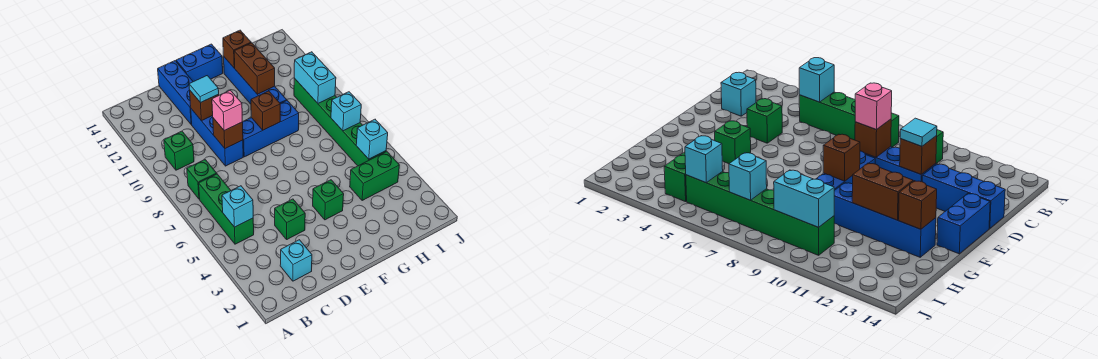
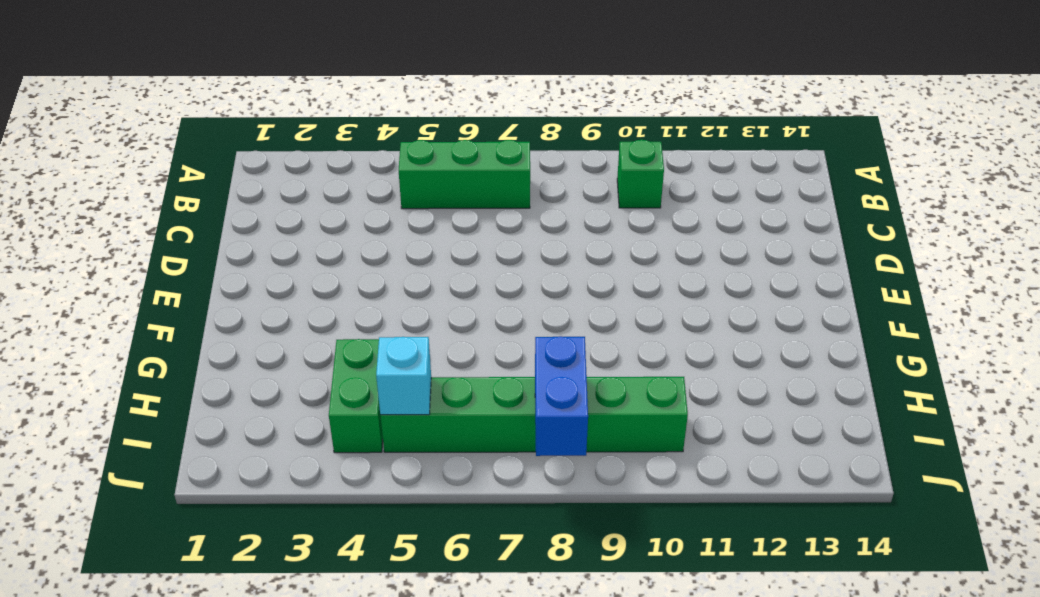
blue brick I8:J8 level 2 -> blue brick E14:F14 level 1
none -> green brick B8 level 1
none -> cyan brick C2 level 1
none -> green brick D4 level 1

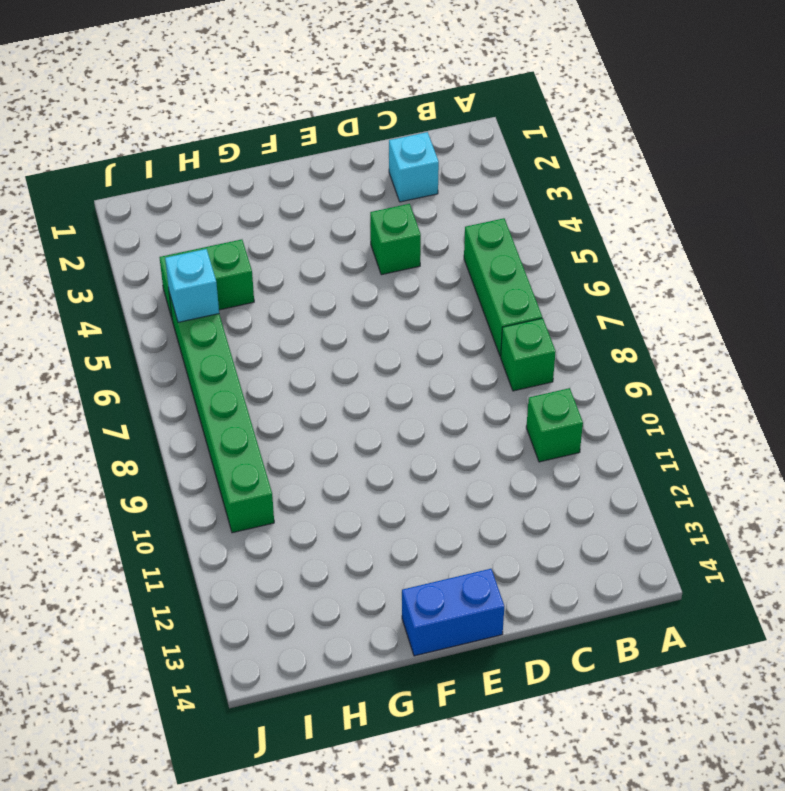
none -> blue brick D9:D11 level 1
none -> blue brick D12:D14 level 1
none -> blue brick E9:G9 level 1

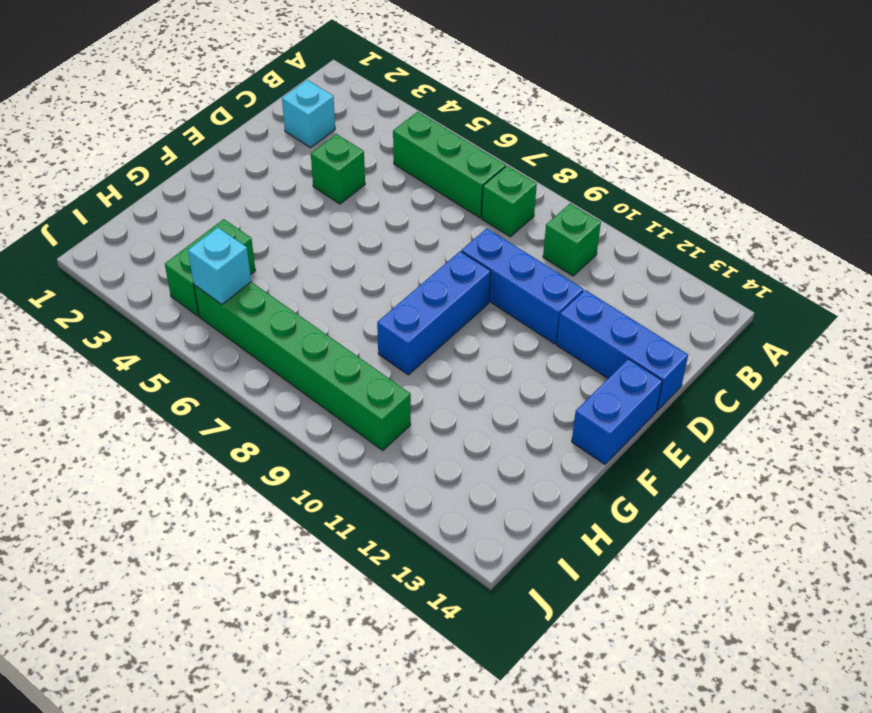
none -> green brick F4 level 1
none -> blue brick G10:G13 level 1
none -> cyan brick B5 level 2

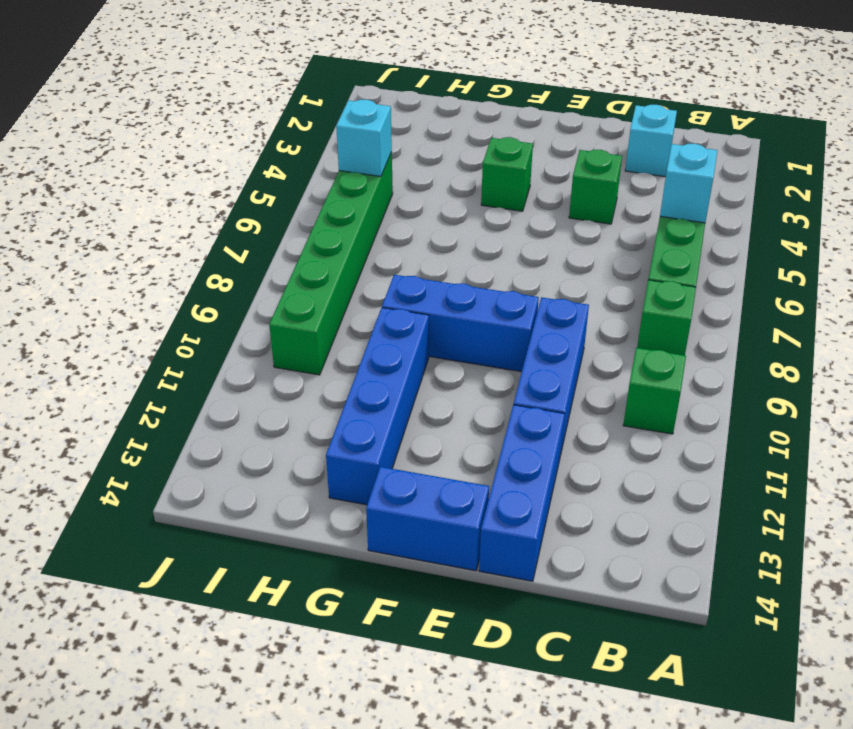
none -> green brick H4:I4 level 1
none -> brown brick D9 level 2
none -> brown brick D11 level 2

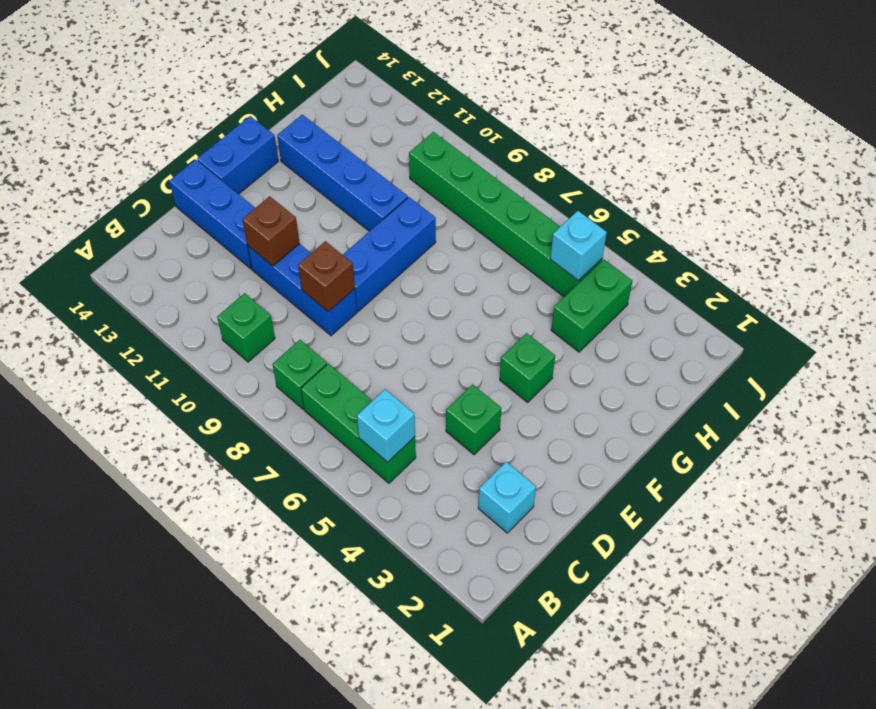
none -> brown brick F9 level 2
none -> brown brick G11:G12 level 2
none -> brown brick G13 level 2

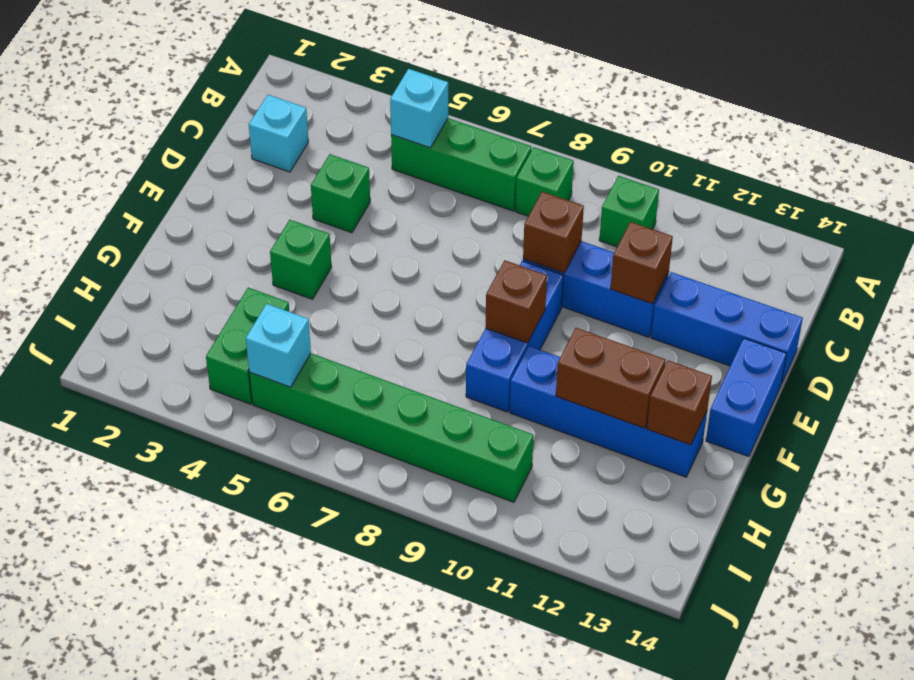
none -> cyan brick I7 level 2
none -> cyan brick I9:I10 level 2
none -> pink brick D9 level 3

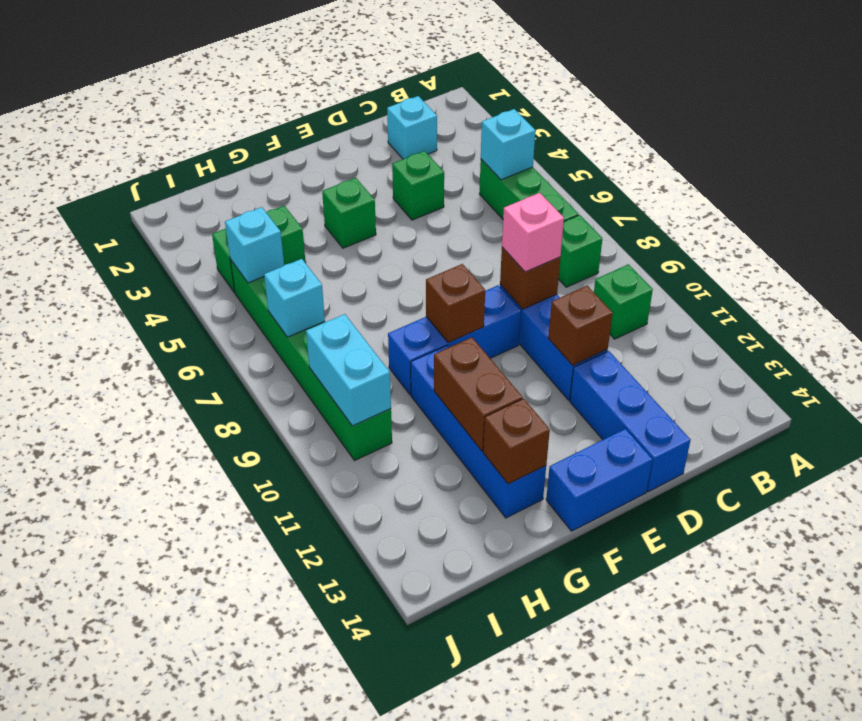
none -> cyan tile D11 level 3

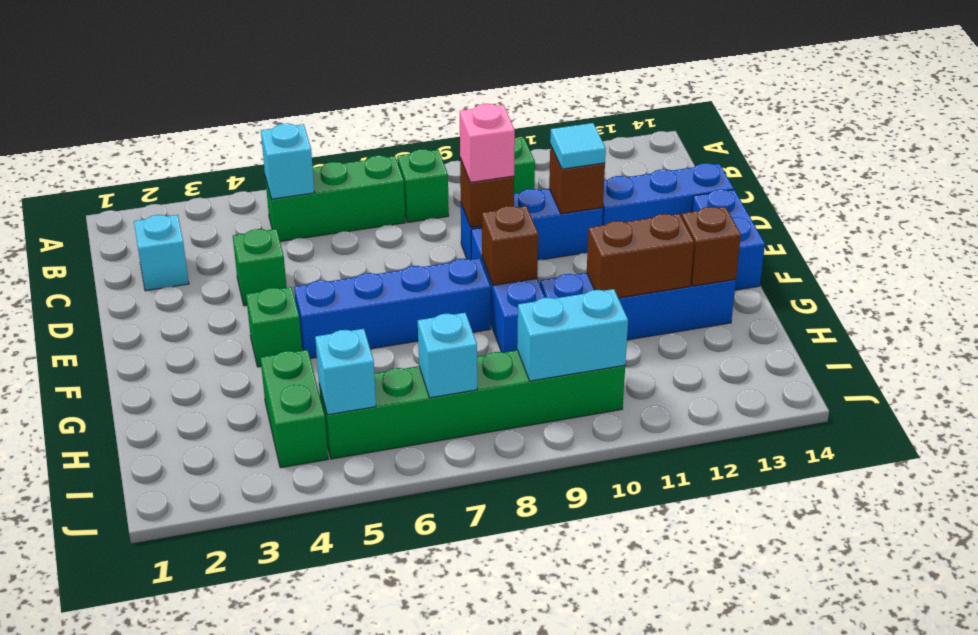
blue brick F5:F8 level 1 -> none

